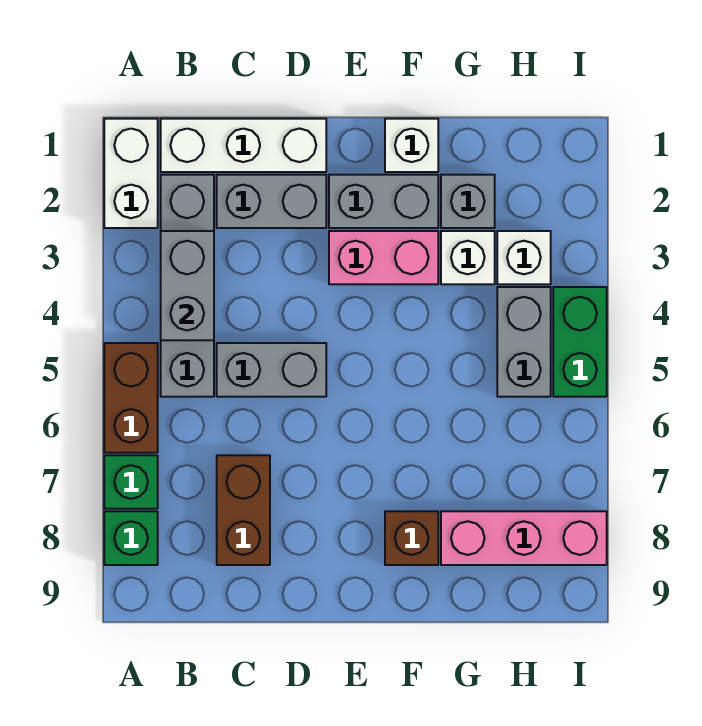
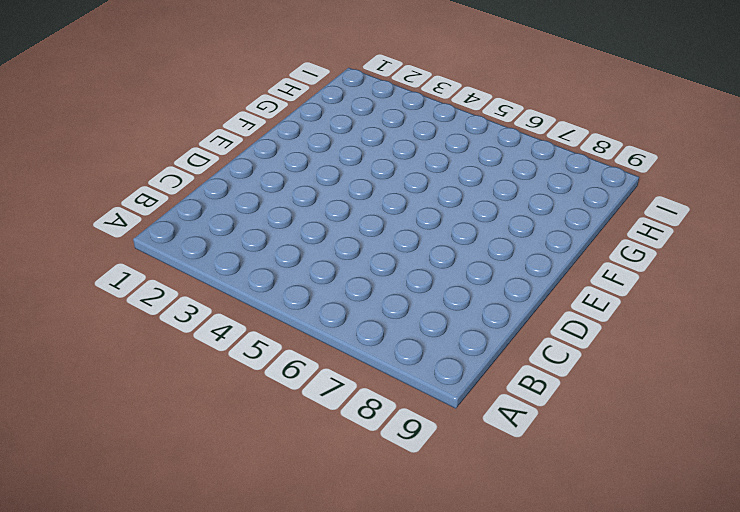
none -> white brick A1:A2 level 1
none -> brown brick A5:A6 level 1
none -> green brick A7 level 1

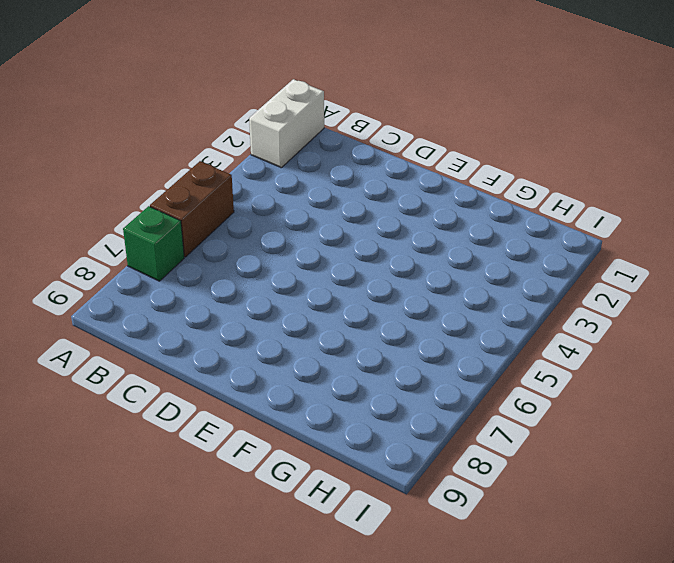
none -> green brick A8 level 1
none -> white brick B1:D1 level 1
none -> grey brick B2:B5 level 1

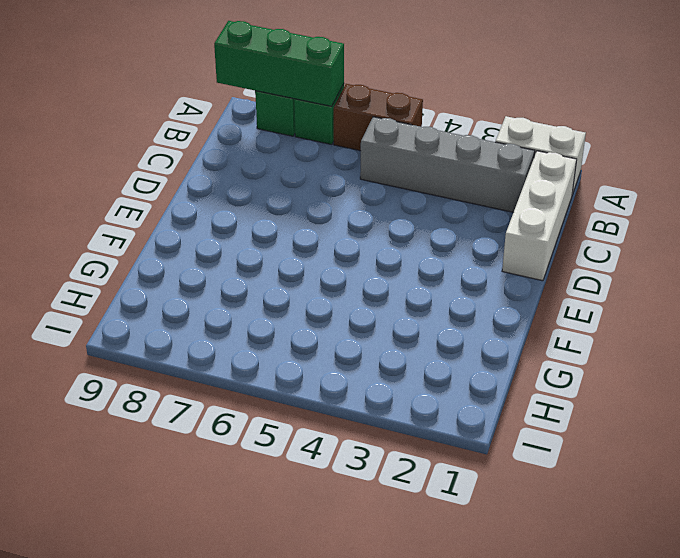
green brick A7:A9 level 2 -> none
none -> grey brick C2:D2 level 1
none -> grey brick C5:D5 level 1
none -> brown brick C7:C8 level 1

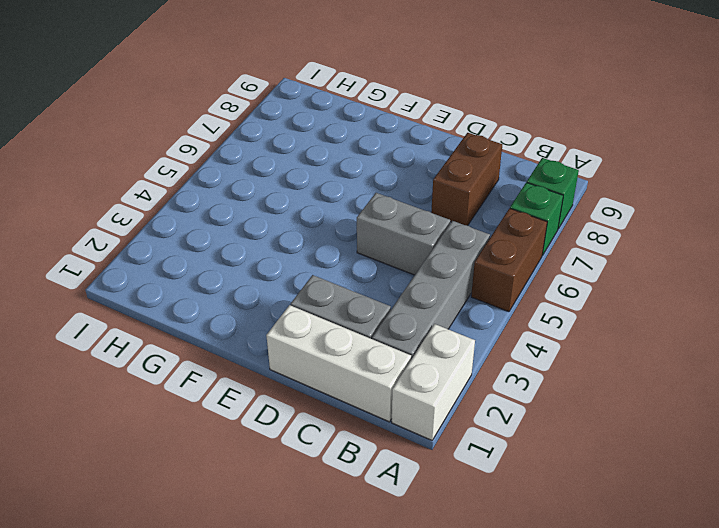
none -> grey brick E2:F2 level 1
none -> pink brick E3:F3 level 1
none -> white brick F1 level 1

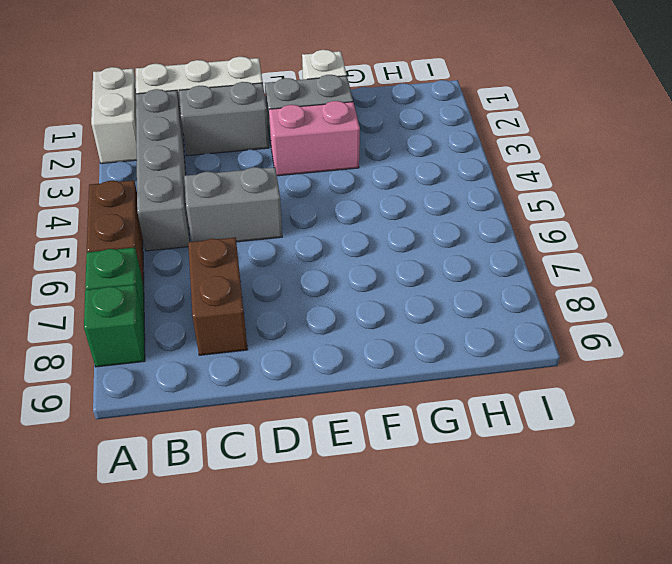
none -> brown brick F8 level 1
none -> grey brick G2 level 1
none -> white brick G3 level 1

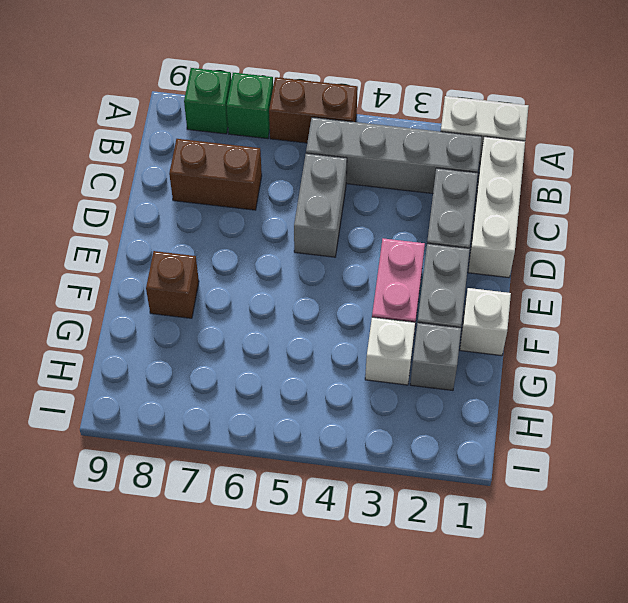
none -> pink brick G8:I8 level 1
none -> white brick H3 level 1
none -> grey brick H4:H5 level 1

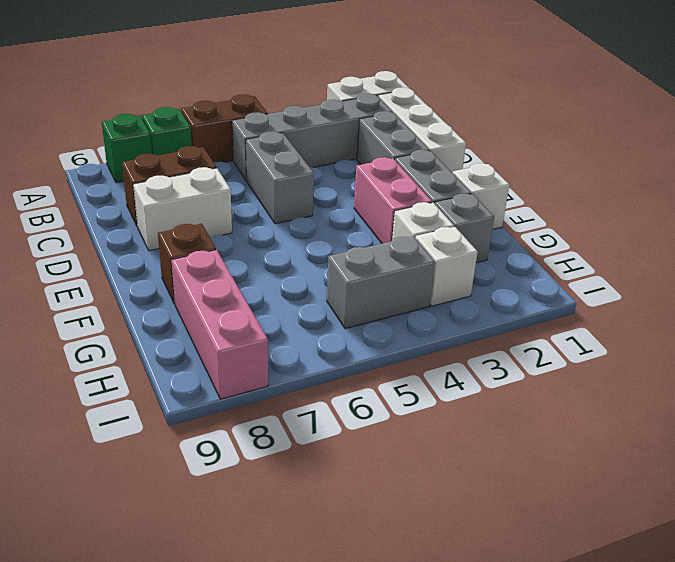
white brick D7:D8 level 1 -> none
none -> green brick I4:I5 level 1
none -> grey brick B3:B4 level 2

